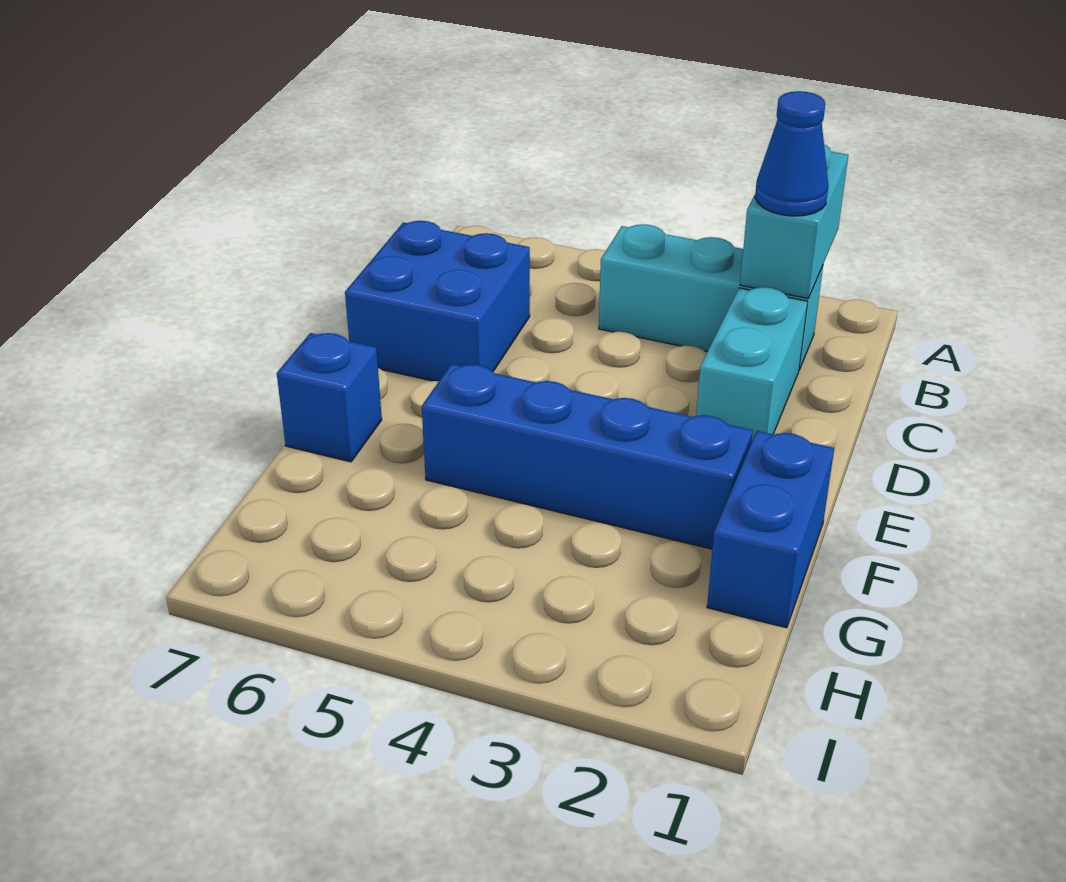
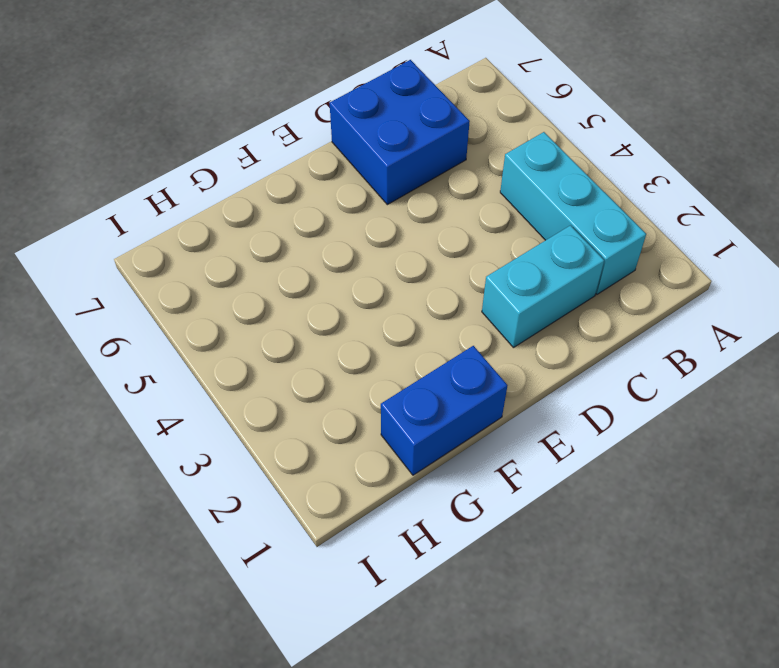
none -> blue brick F2:F5 level 1
none -> blue brick F7 level 1

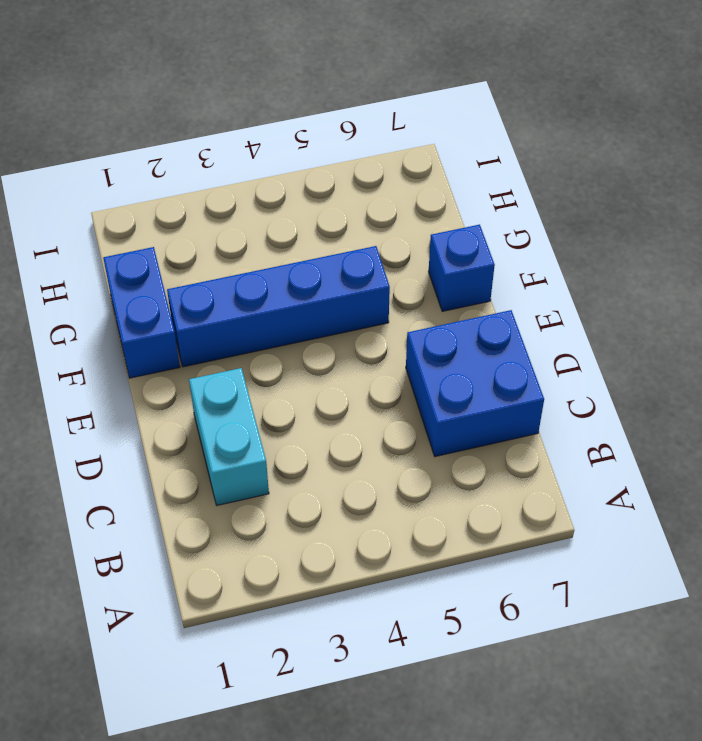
none -> cyan brick B2:B4 level 1
none -> cyan brick A2:B2 level 2

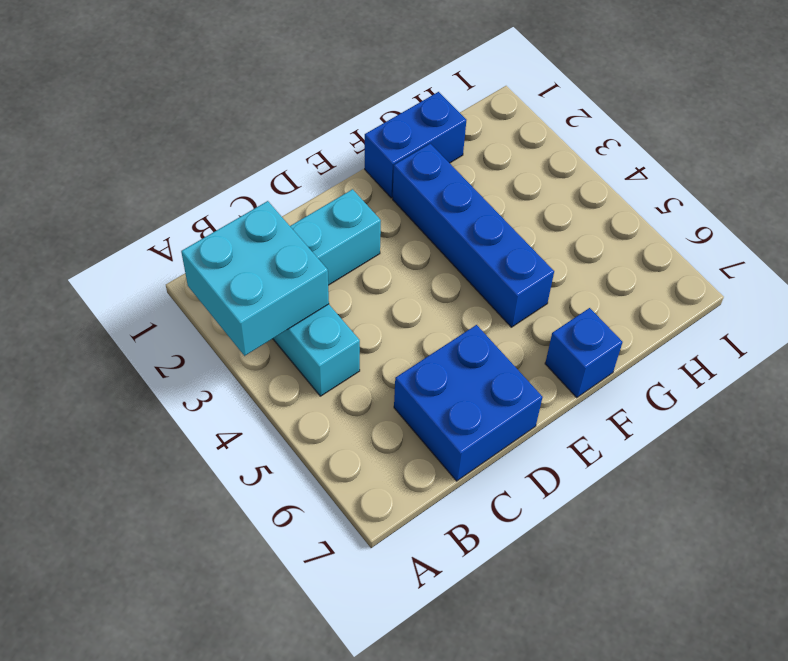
cyan brick A2:B3 level 2 -> cyan brick A2:B2 level 2
none -> blue cone B2 level 3

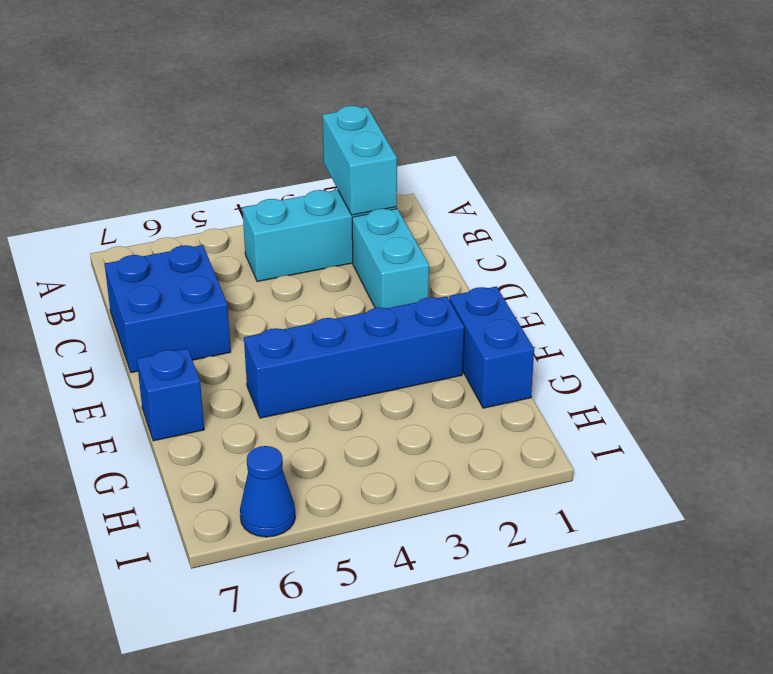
blue cone I6 level 1 -> blue cone B2 level 3

